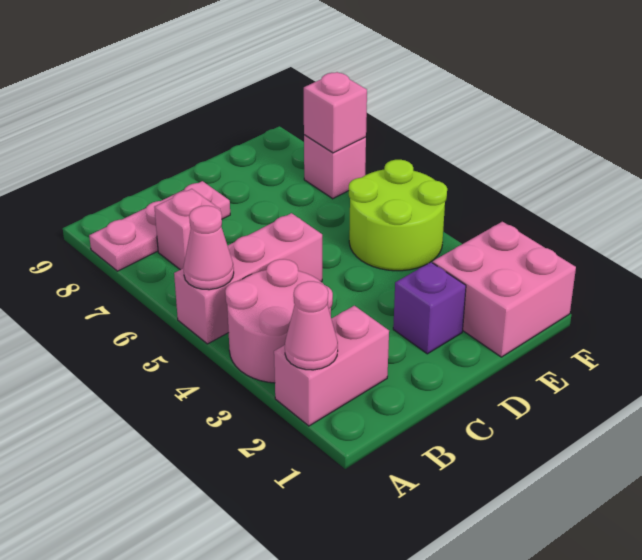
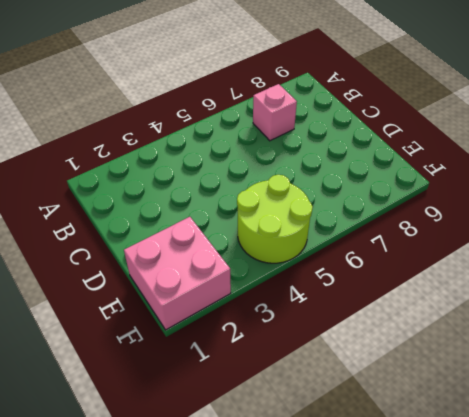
none -> pink brick A2:B2 level 1
none -> pink round brick A3:B4 level 1
none -> pink brick A5:C5 level 1

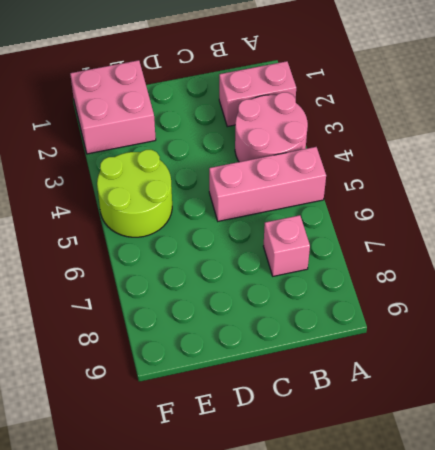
none -> pink plate A8:C8 level 1
none -> purple brick D2 level 1
none -> pink brick F7 level 1

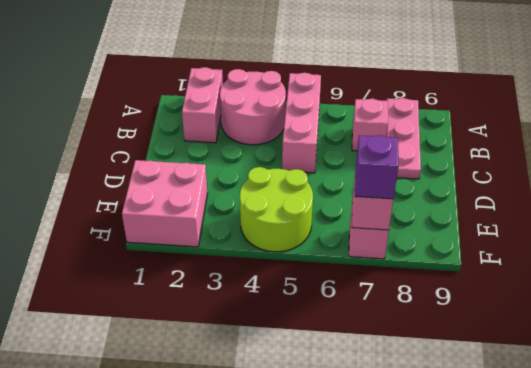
purple brick F7 level 3 -> purple brick D2 level 1
none -> pink cone A2 level 2
none -> pink cone A5 level 2

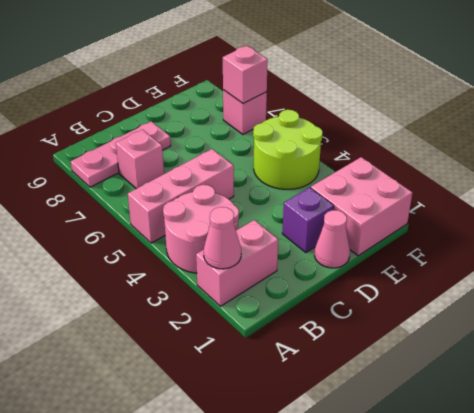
pink cone D1 level 1 -> pink cone A5 level 2

